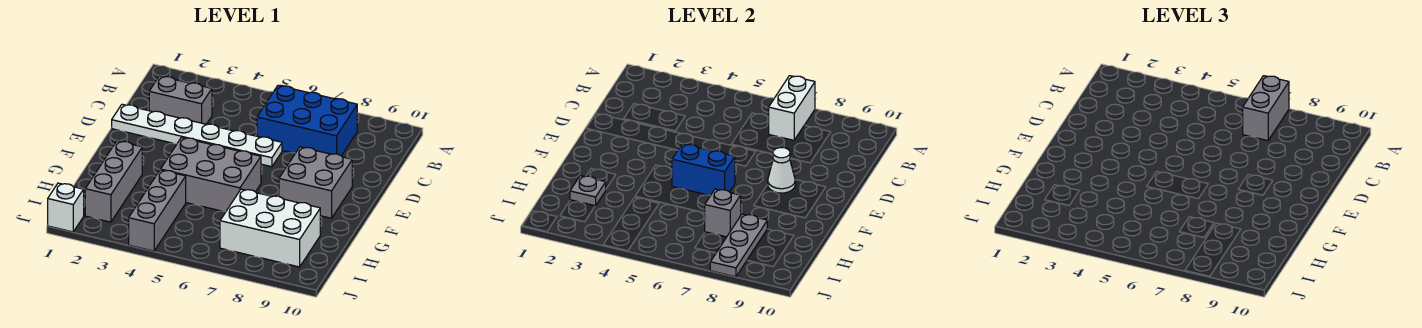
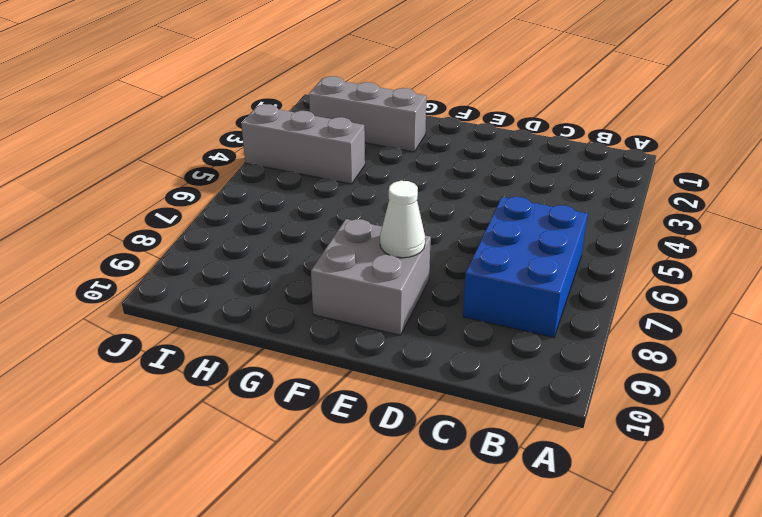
none -> grey brick C2:C3 level 1
none -> white plate D1:D6 level 1
none -> grey brick F4:G6 level 1

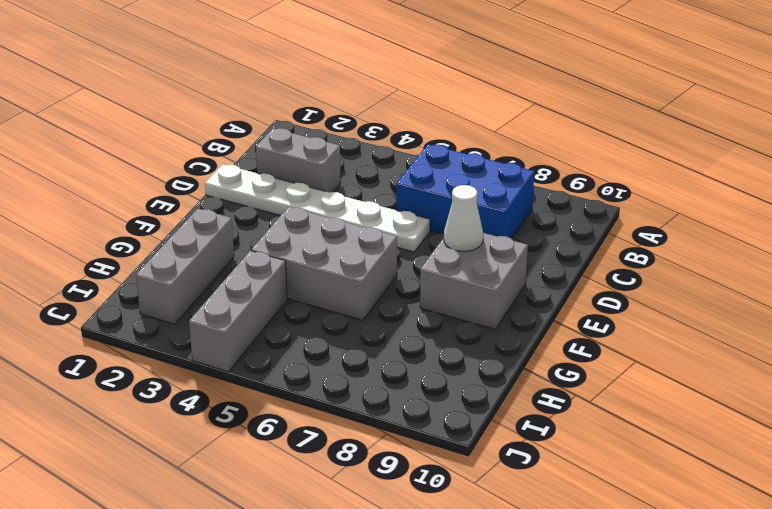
none -> white brick H7:I9 level 1
none -> white brick J1 level 1
none -> white brick A7:B7 level 2

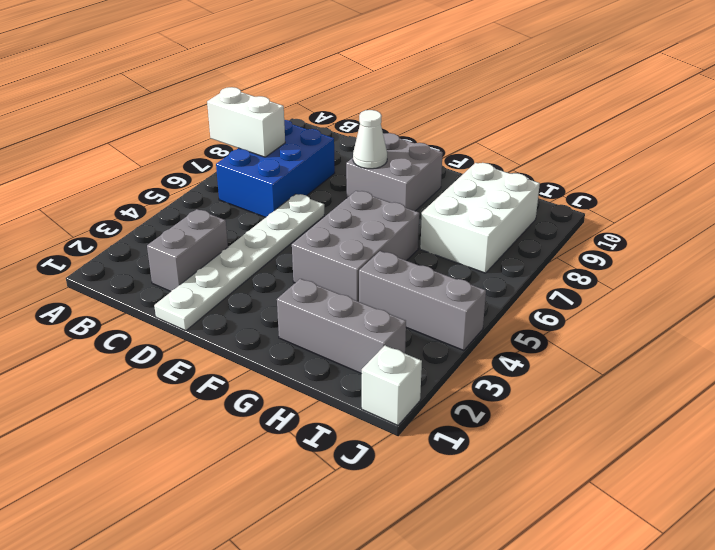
none -> blue brick F5:F6 level 2
none -> grey plate H2 level 2
none -> grey brick H7 level 2

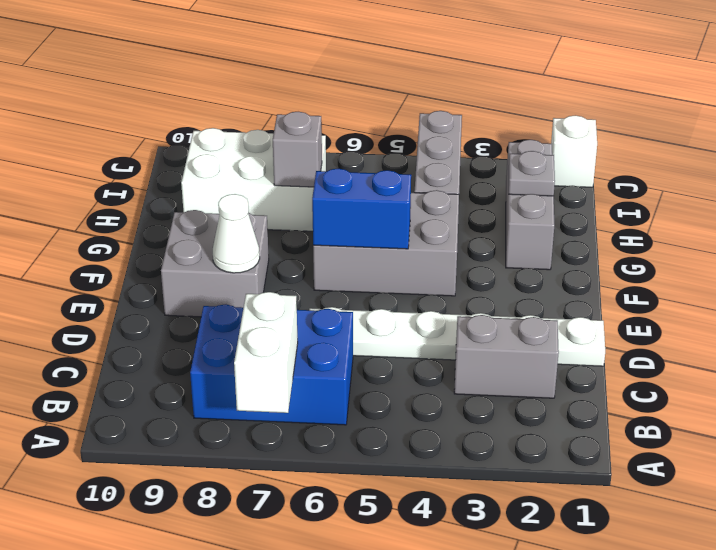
none -> grey plate H8:J8 level 2
none -> grey brick A7:B7 level 3

